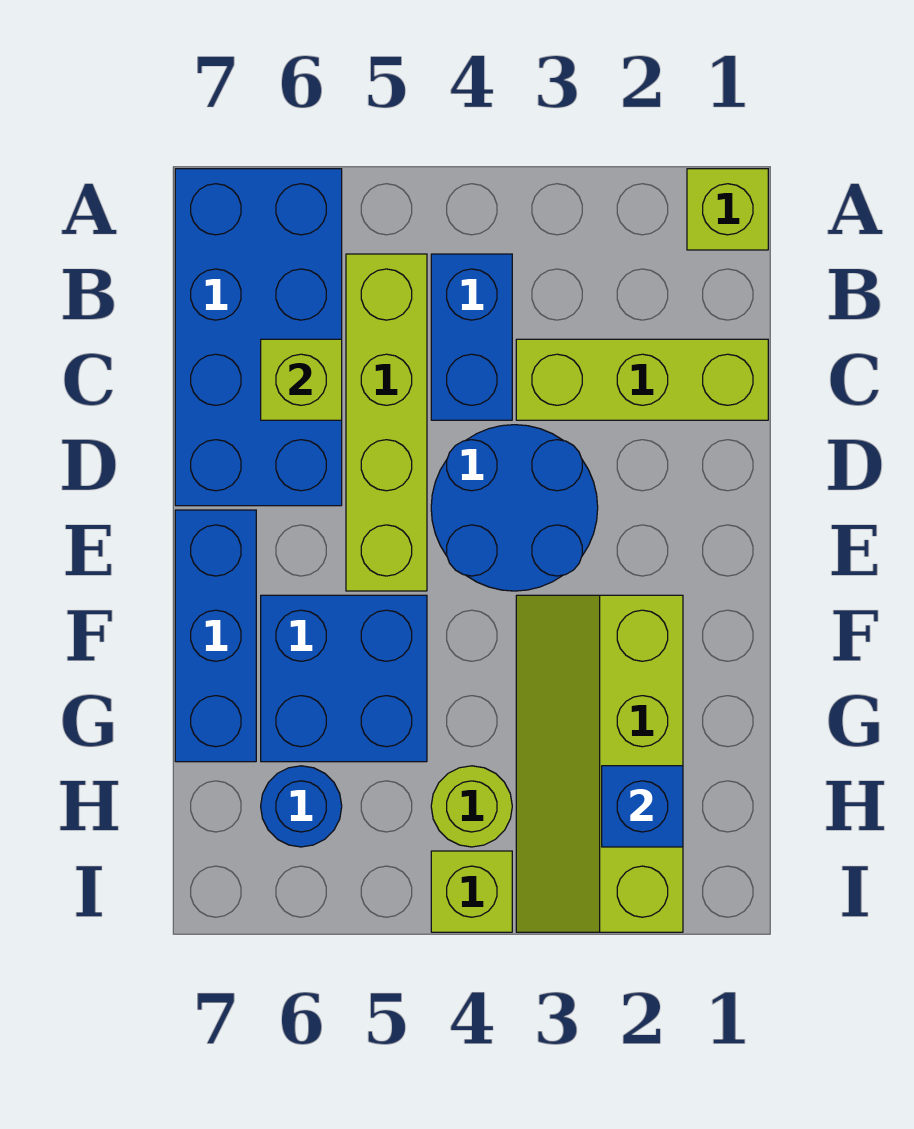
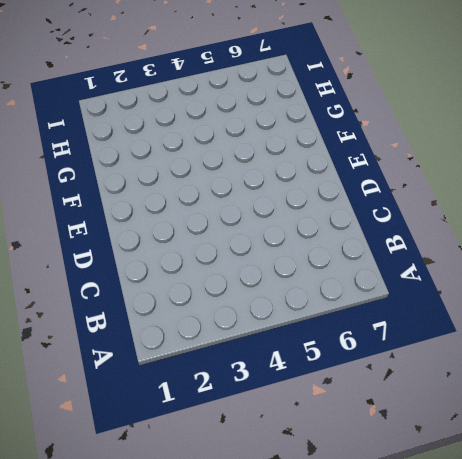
none -> lime brick A1 level 1
none -> blue brick A6:D7 level 1
none -> blue brick B4:C4 level 1

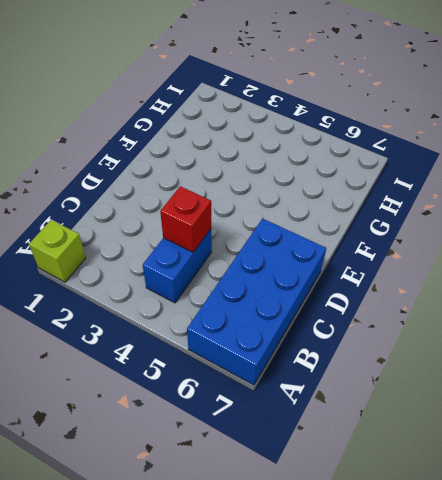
red brick C4 level 2 -> none
none -> lime brick B5:E5 level 1
none -> lime brick C1:C3 level 1
none -> blue round brick D3:E4 level 1

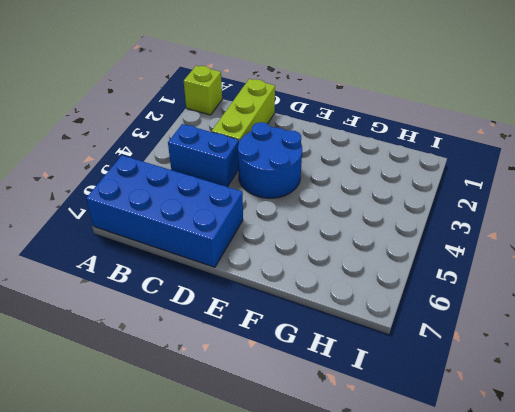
none -> lime brick B5:E5 level 1
none -> blue brick E7:G7 level 1
none -> lime slope F2:I3 level 1 top 2

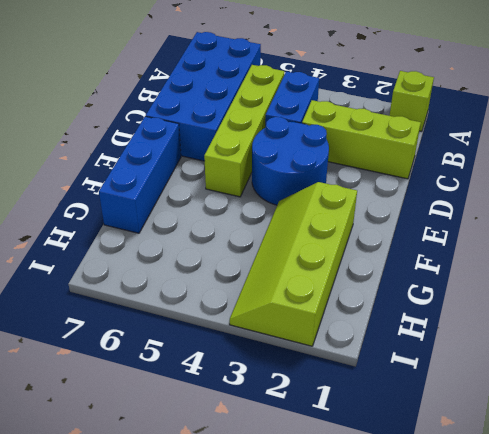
none -> blue brick F5:G6 level 1
none -> lime round brick H4 level 1
none -> blue round brick H6 level 1

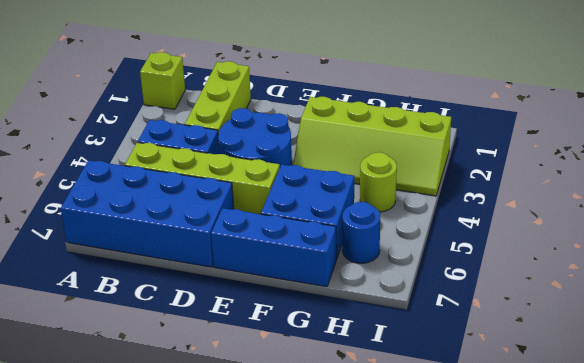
none -> lime brick I4 level 1
none -> lime brick C6 level 2
none -> blue brick H2 level 2

